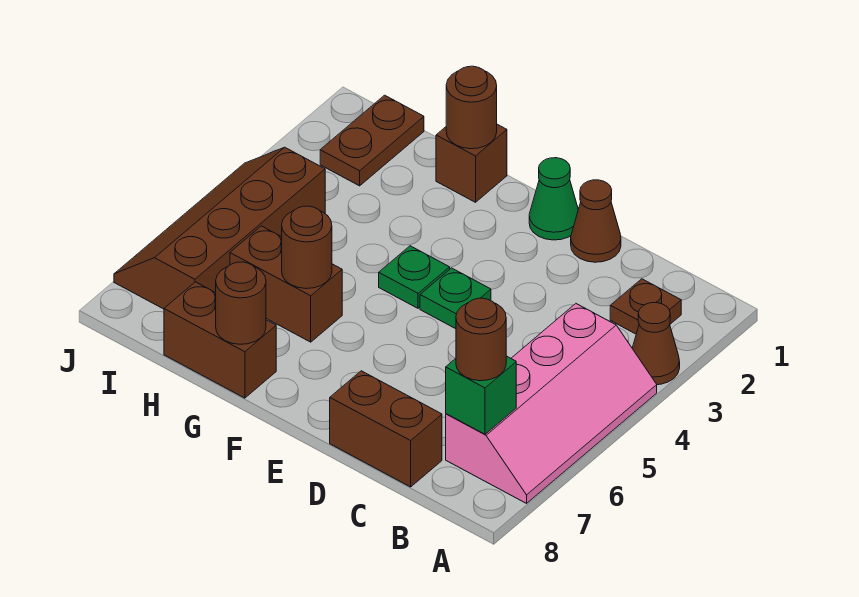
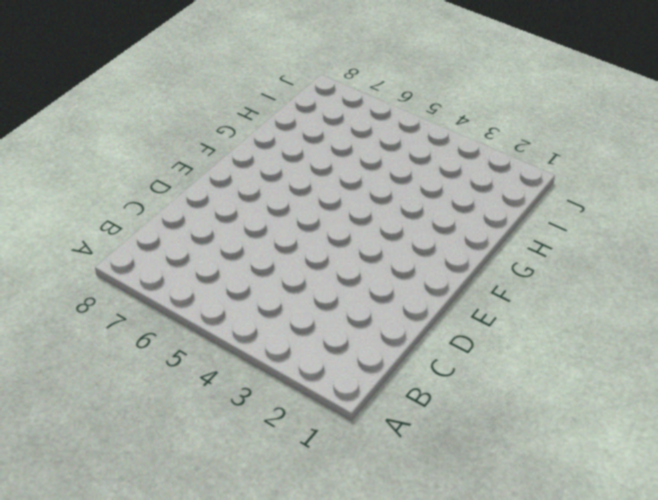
none -> brown cone A3 level 1
none -> pink slope A4:B7 level 1 top B
none -> brown plate B2 level 1

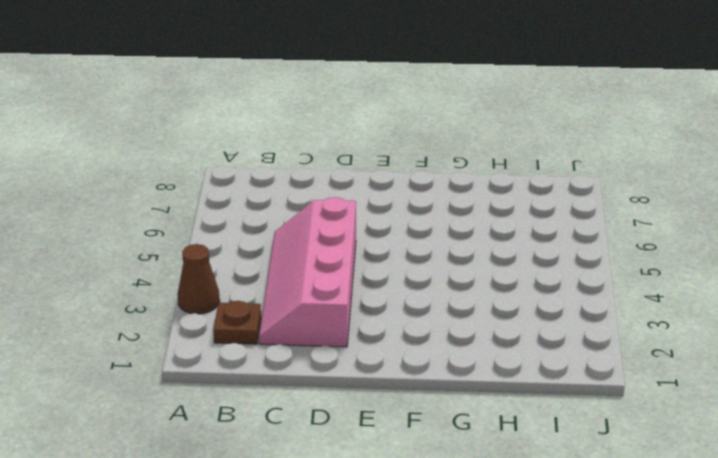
pink slope C2:D5 level 1 top D -> pink slope A4:B7 level 1 top B
none -> brown brick C8:D8 level 1
none -> brown cone D1 level 1
none -> green cone E1 level 1

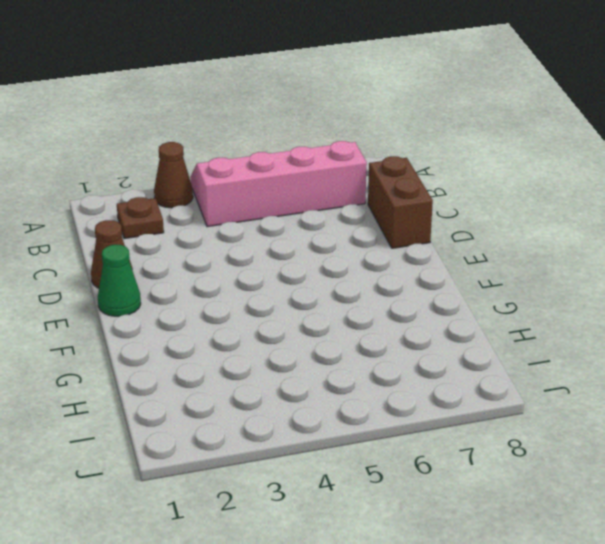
none -> green plate E4 level 1
none -> green plate F4 level 1
none -> brown brick G1 level 1

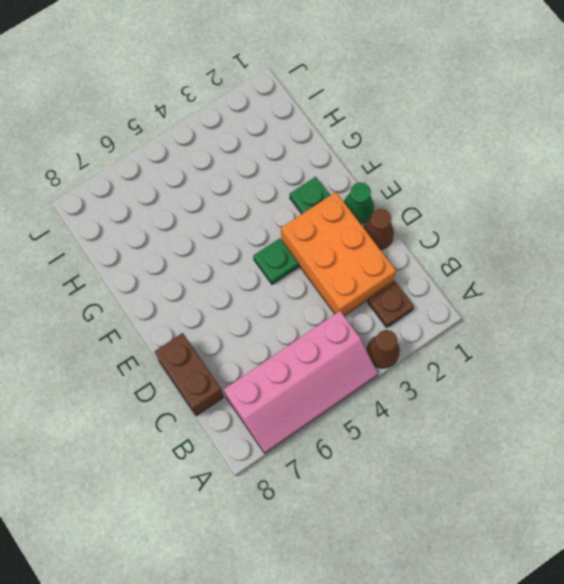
orange brick C2:E3 level 1 -> none
green plate F2 level 1 -> green plate F4 level 1
none -> brown brick G1 level 1
none -> brown brick G6:H6 level 1
none -> brown brick G8:H8 level 1

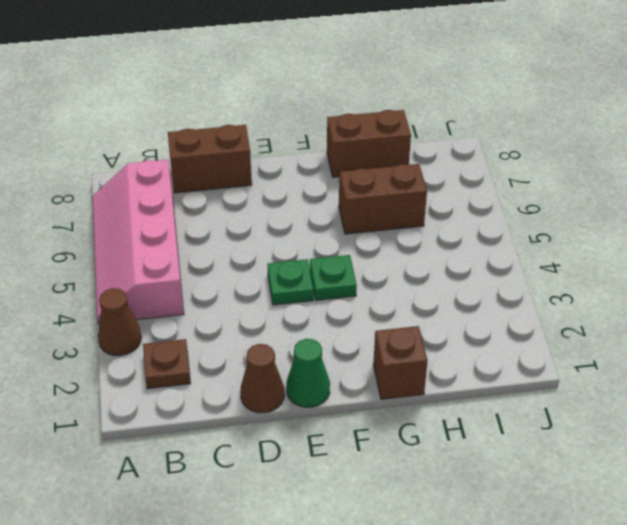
none -> brown plate I1:I2 level 1
none -> brown slope I4:J7 level 1 top I
none -> green brick B7 level 2

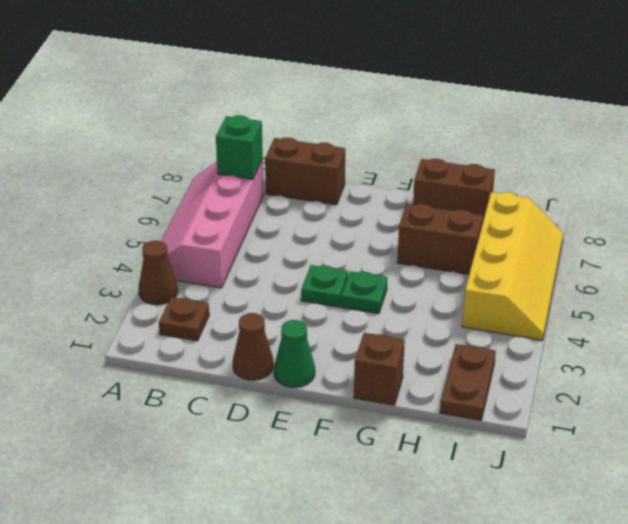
yellow slope I4:J7 level 1 top I -> brown slope I4:J7 level 1 top I
none -> brown round brick G1 level 2
none -> brown round brick G6 level 2
none -> brown round brick G8 level 2

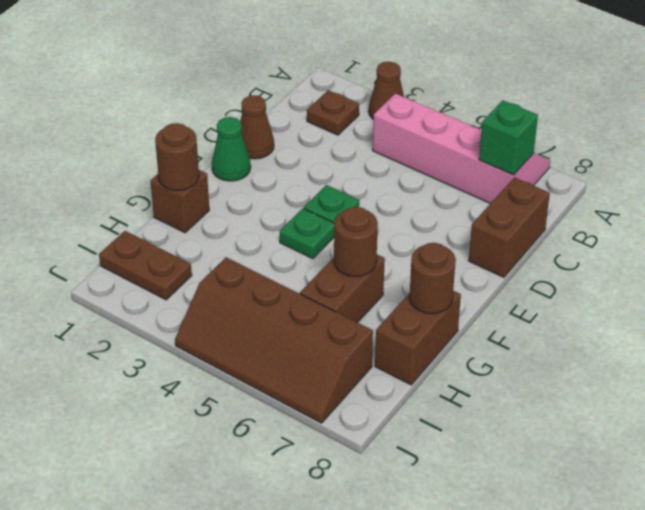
none -> brown round brick B7 level 3

